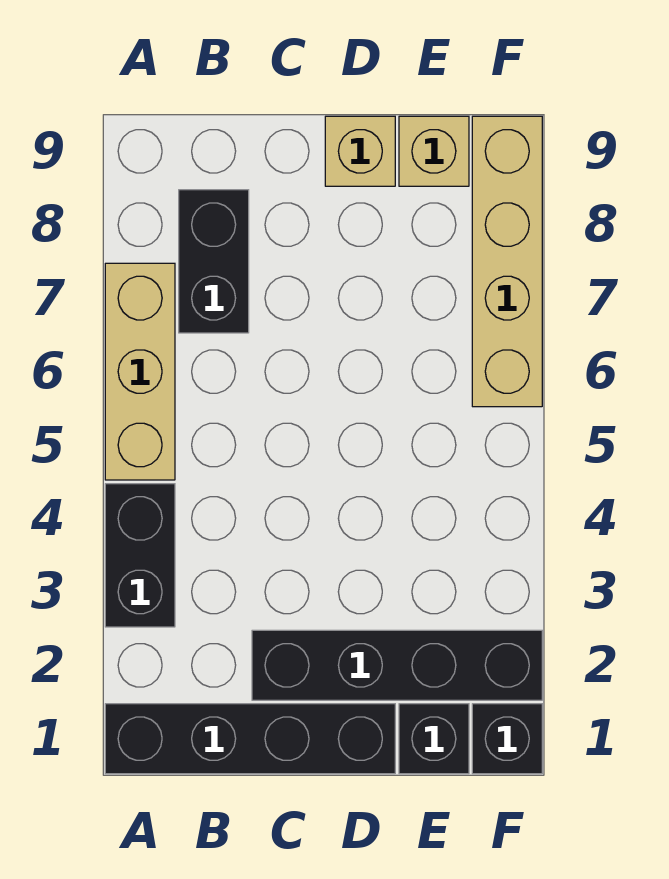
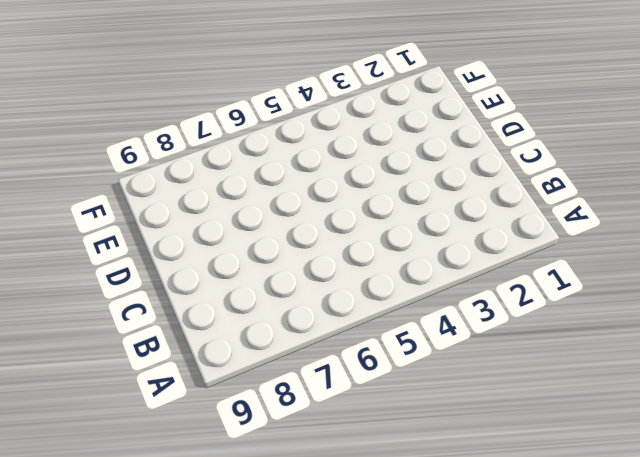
none -> black brick A1:D1 level 1
none -> black brick A3:A4 level 1

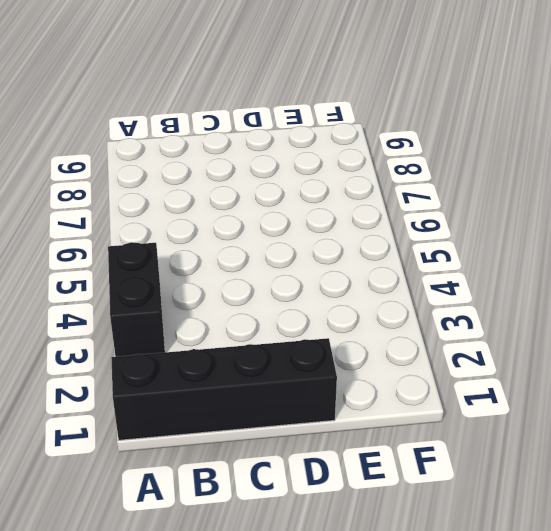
none -> tan brick A5:A7 level 1
none -> black brick B7:B8 level 1

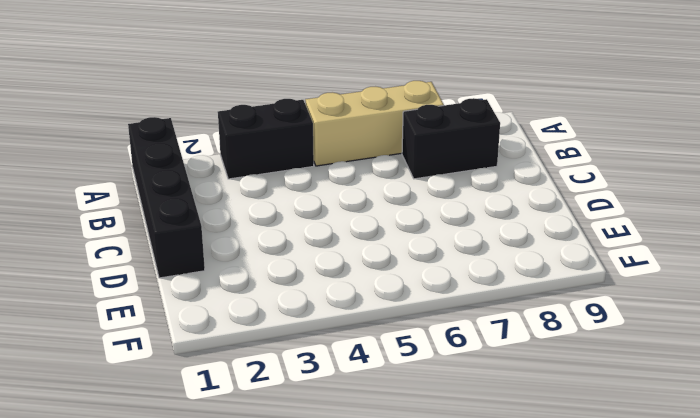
none -> black brick C2:F2 level 1
none -> tan brick D9 level 1

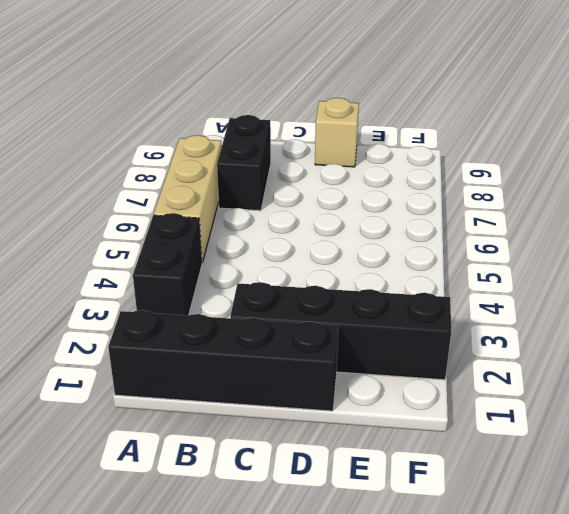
none -> black brick E1 level 1
none -> tan brick E9 level 1

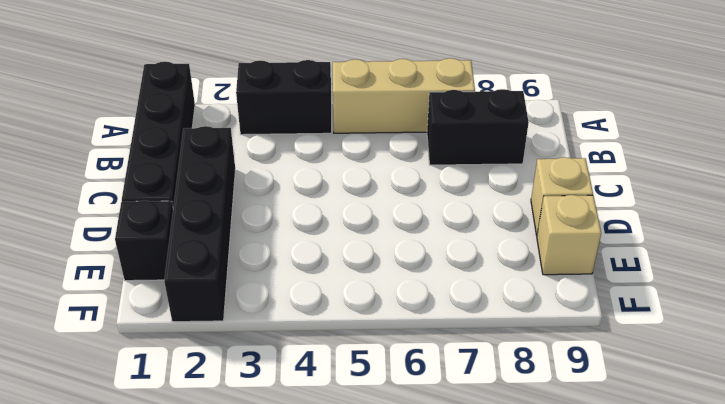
none -> black brick F1 level 1
none -> tan brick F6:F9 level 1

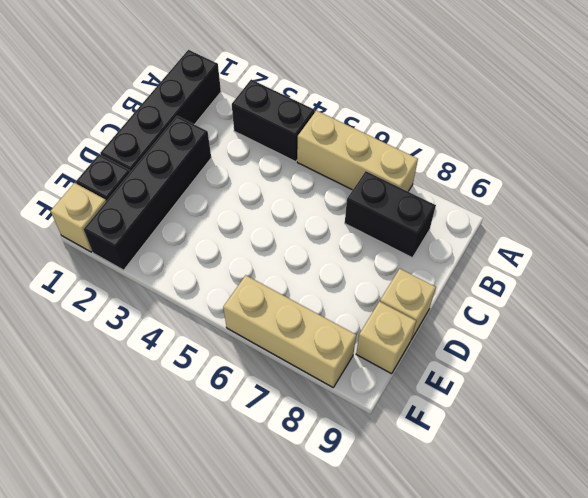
tan brick F1 level 1 -> black brick F1 level 1
tan brick F6:F8 level 1 -> tan brick F6:F9 level 1

